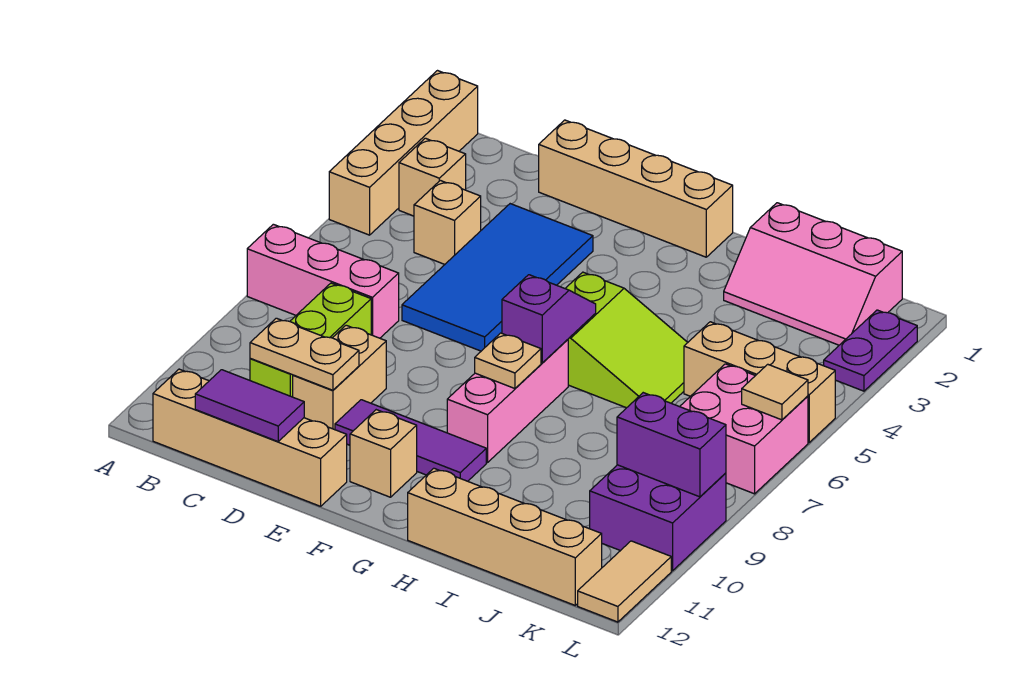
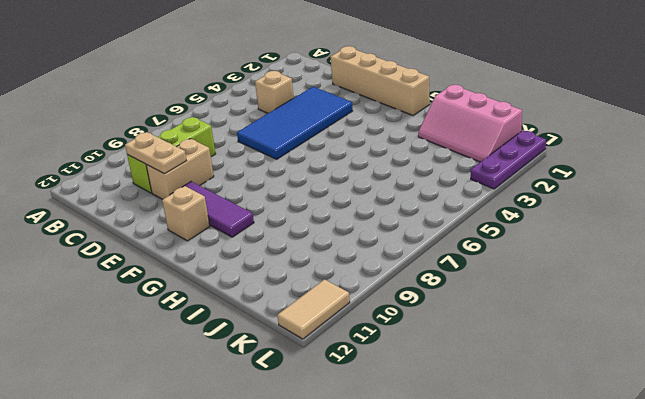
purple plate L1:L3 level 1 -> purple plate L2:L3 level 1
none -> tan brick A1:A4 level 1
none -> pink brick A7:C7 level 1
none -> tan brick B3 level 1

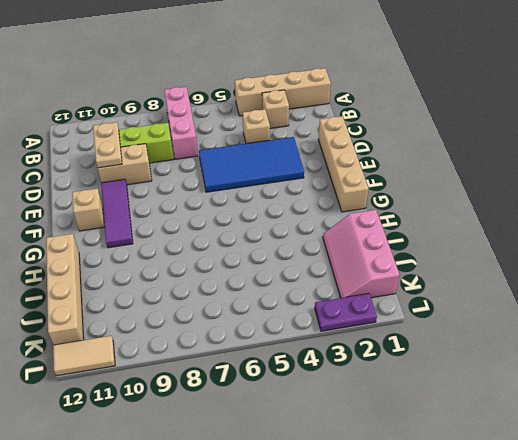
none -> tan brick B12:E12 level 1
none -> lime slope G5:I6 level 1 top G
none -> pink brick G7:G9 level 1

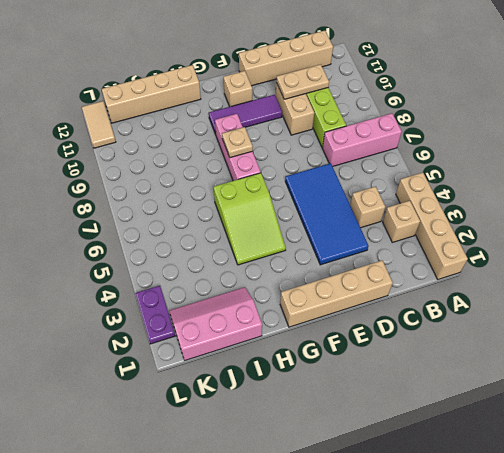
lime slope G4:H6 level 1 top 6 -> lime slope G5:I6 level 1 top G
none -> tan brick J5:L5 level 1
none -> pink brick K6:L7 level 1
none -> purple brick K9:L10 level 1

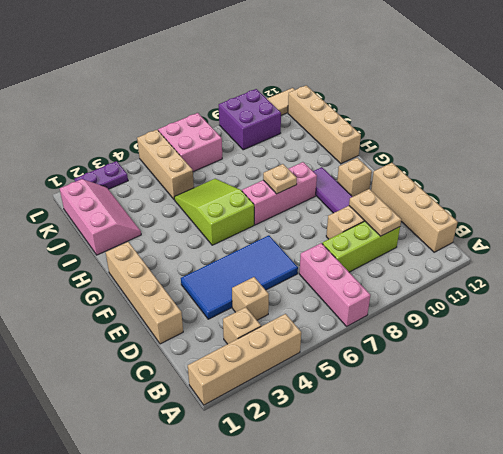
none -> purple tile C12:D12 level 2
none -> purple slope G6:G7 level 2 top 7
none -> purple brick K9:L9 level 2

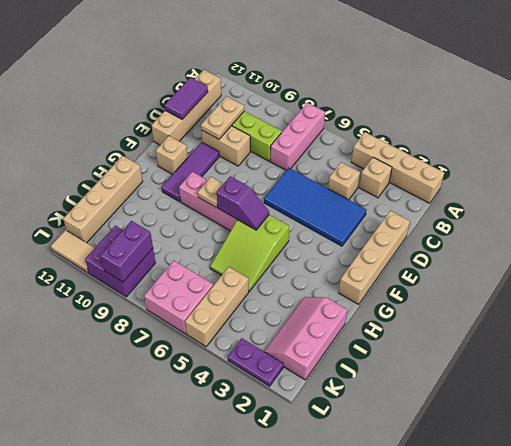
none -> tan tile L6 level 2

